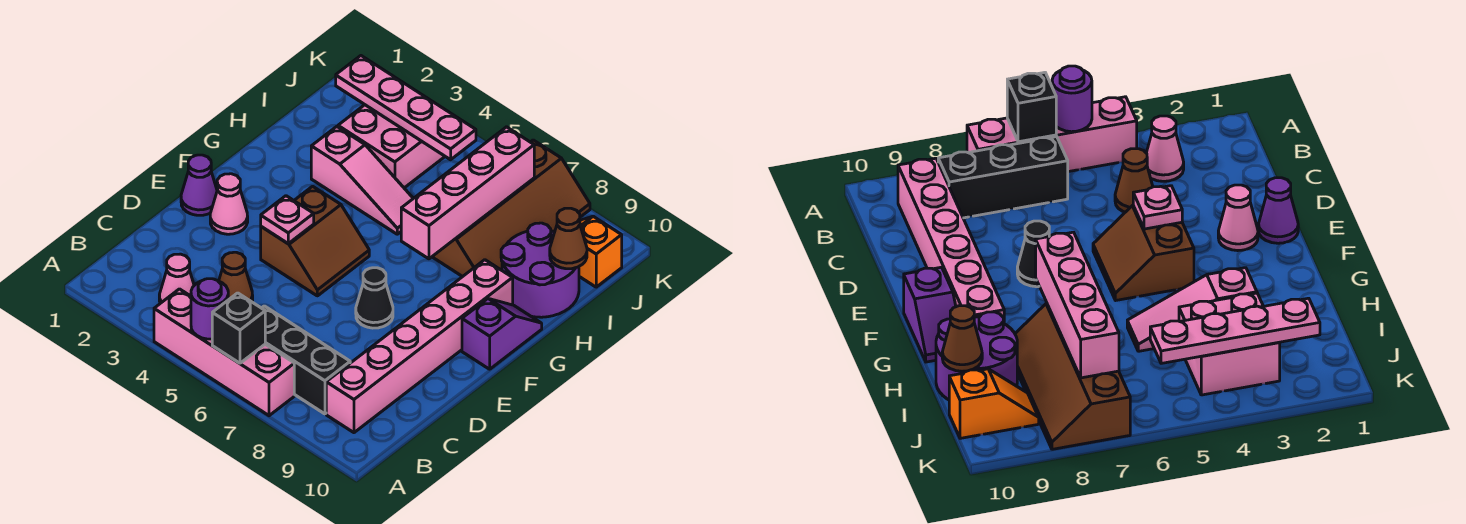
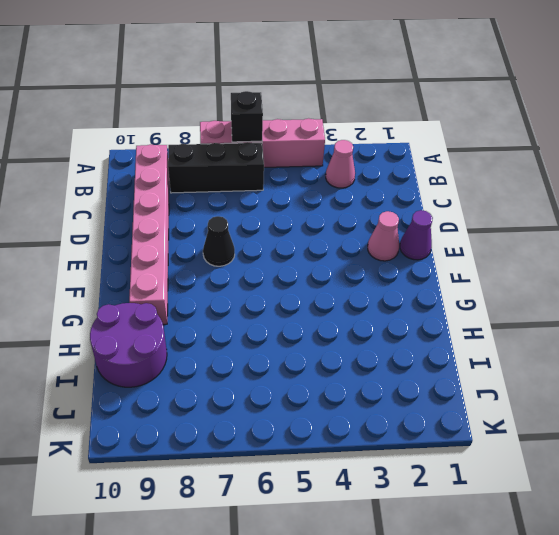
none -> brown cone C4 level 1
none -> brown slope E4:F5 level 1 top 4
none -> purple slope F10:G10 level 1 top F

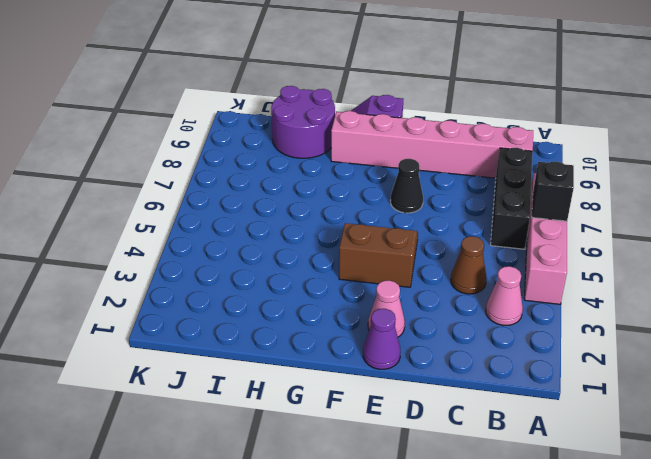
none -> pink slope H3:H5 level 1 top 3
none -> brown slope H7:K8 level 1 top 7
none -> pink brick I3:J4 level 1

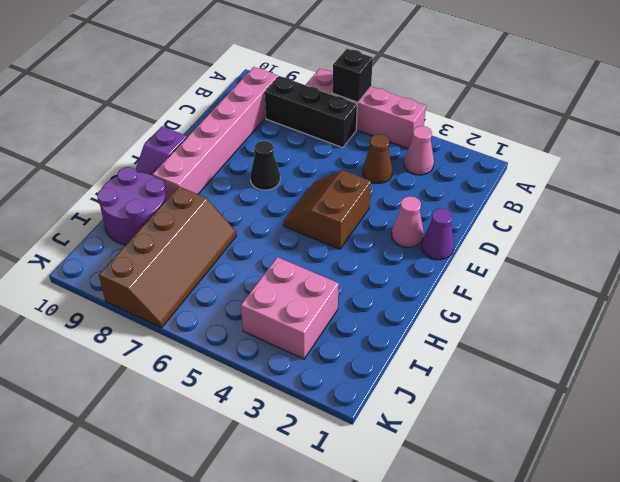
brown slope H7:K8 level 1 top 8 -> brown slope H7:K8 level 1 top 7
none -> pink slope H3:H5 level 1 top 3
none -> orange slope J9:J10 level 1 top 10
none -> purple round brick A5 level 2

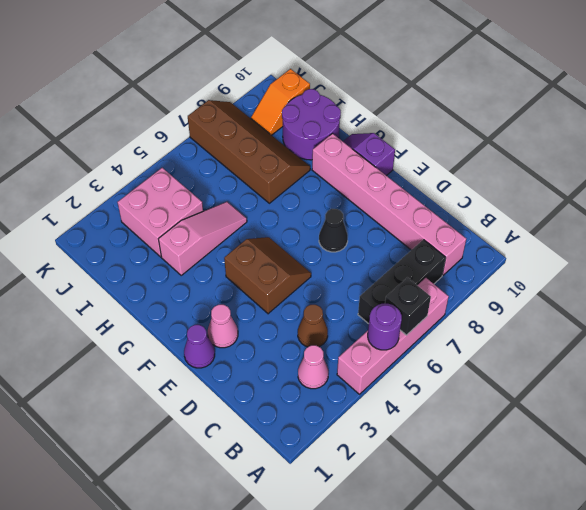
none -> pink plate E4 level 2
none -> pink brick G7:J7 level 2
none -> brown cone I10 level 2

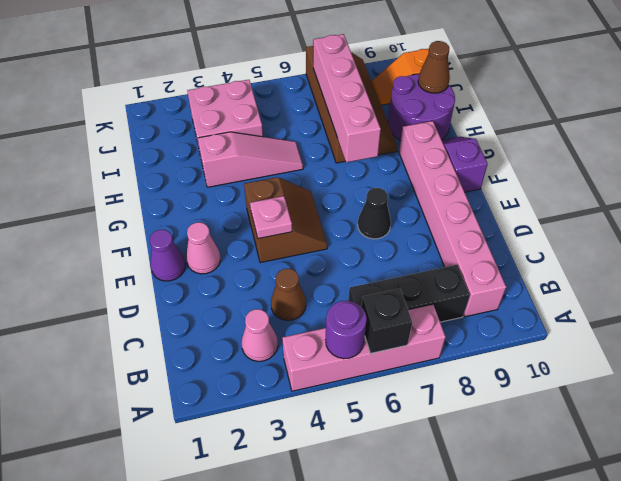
none -> pink plate J2:J5 level 2

